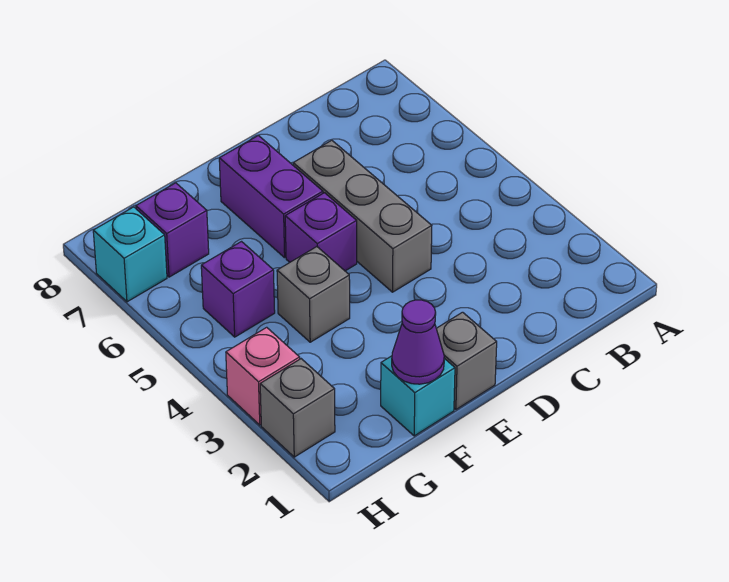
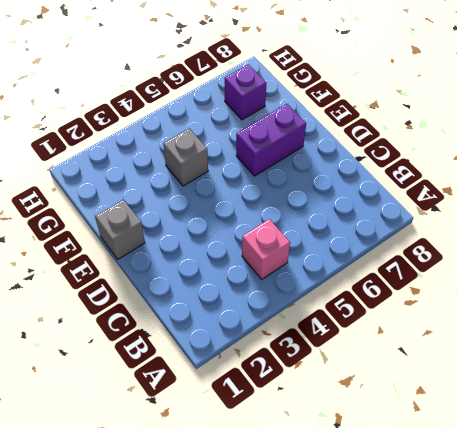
pink brick B4 level 1 -> pink brick H3 level 1
none -> grey brick D4:D6 level 1
none -> purple brick E5 level 1
none -> cyan brick F1 level 1

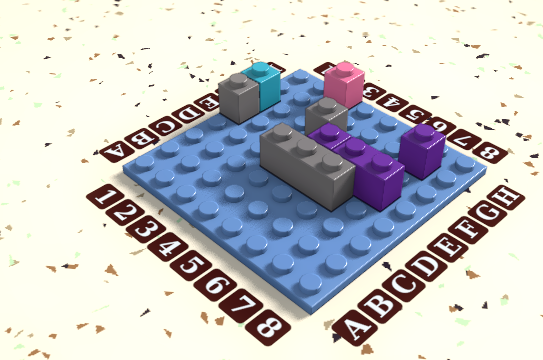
none -> purple brick G5 level 1
none -> grey brick H2 level 1
none -> cyan brick H7 level 1

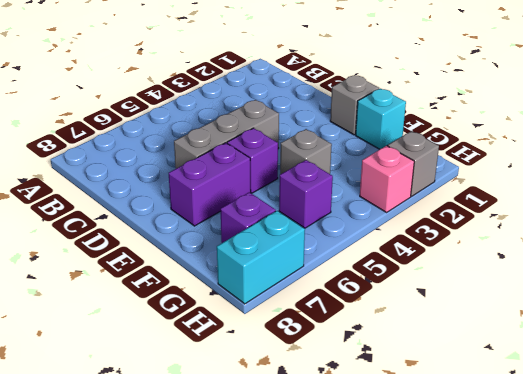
cyan brick H7:H8 level 1 -> cyan brick H7 level 1
none -> purple cone F1 level 2

